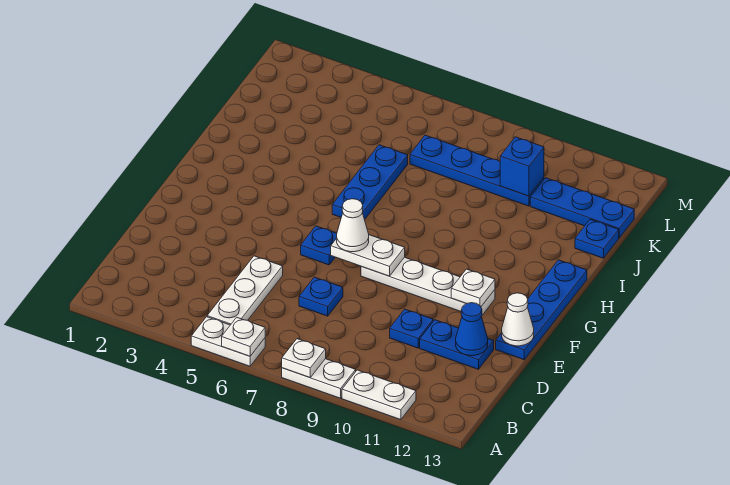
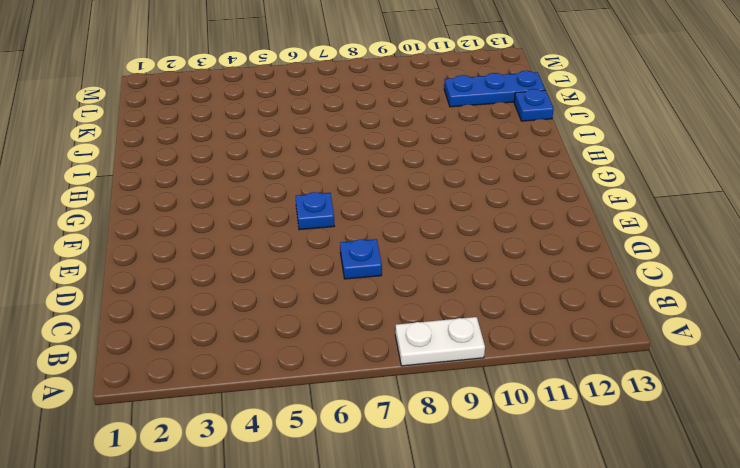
none -> white plate A5:A6 level 1
none -> white plate A10:A11 level 1
none -> white plate B5:D5 level 1

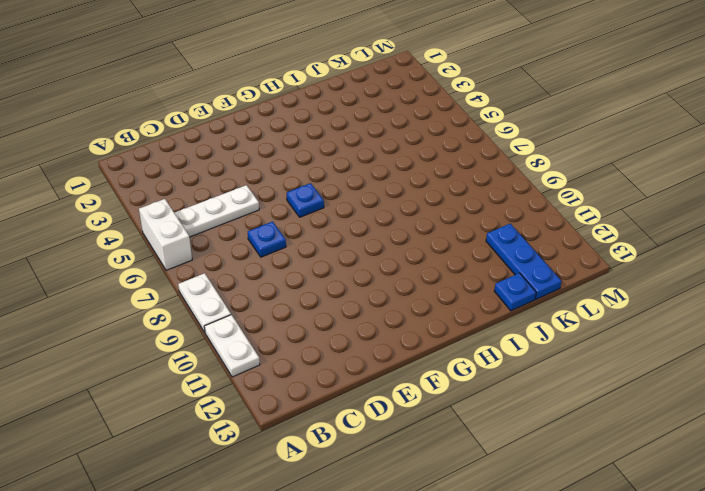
white brick A5:A6 level 1 -> white plate A5:A6 level 1
none -> blue plate D10 level 1
none -> blue plate D11:D12 level 1
none -> blue plate E13:H13 level 1

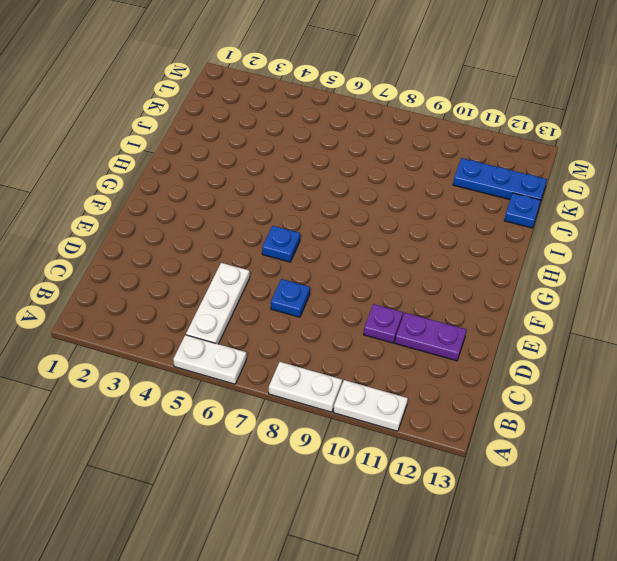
purple plate D10 level 1 -> blue plate D10 level 1
purple plate D11:D12 level 1 -> blue plate D11:D12 level 1
none -> blue plate E13:H13 level 1
none -> white plate F8:F11 level 1
none -> blue plate H6:J6 level 1

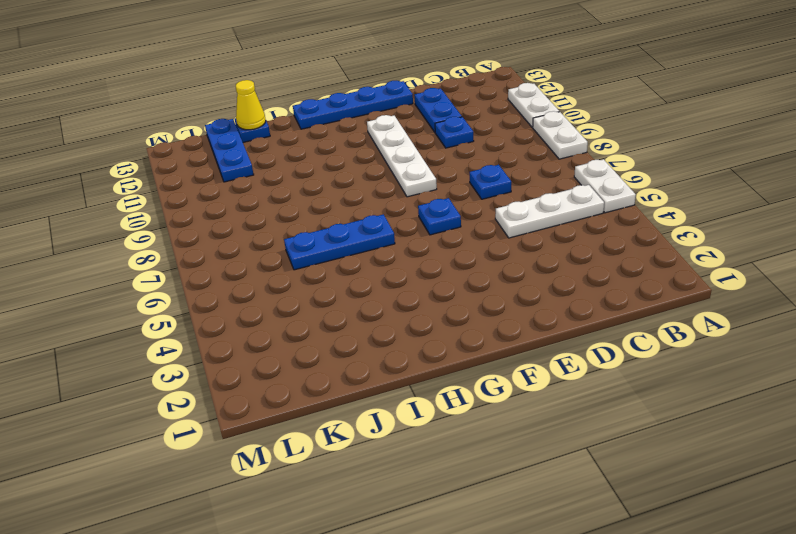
yellow cone J13 level 2 -> none
none -> blue plate K7:K10 level 1
none -> white plate A6 level 2
none -> white plate A8 level 2

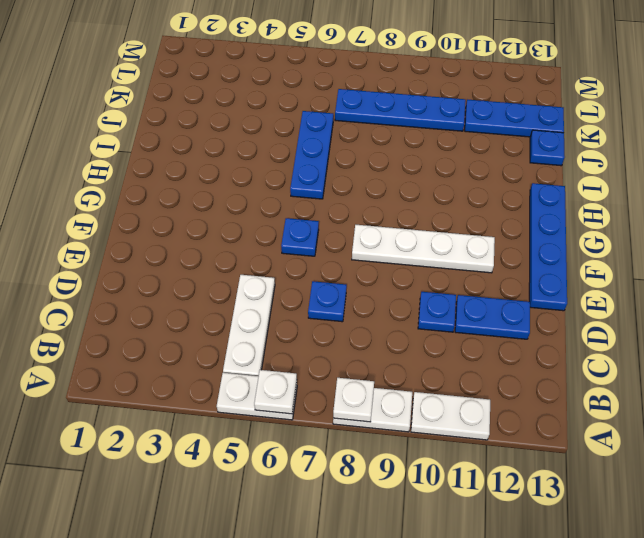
none -> blue cone D12 level 2
none -> white cone E13 level 2
none -> white plate F7:F8 level 2

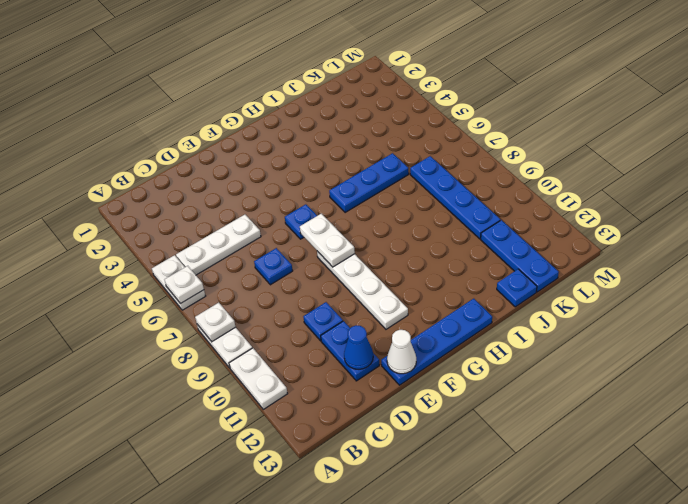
none -> white plate F11 level 2
none -> blue brick K10 level 2
none -> white cone F7 level 3

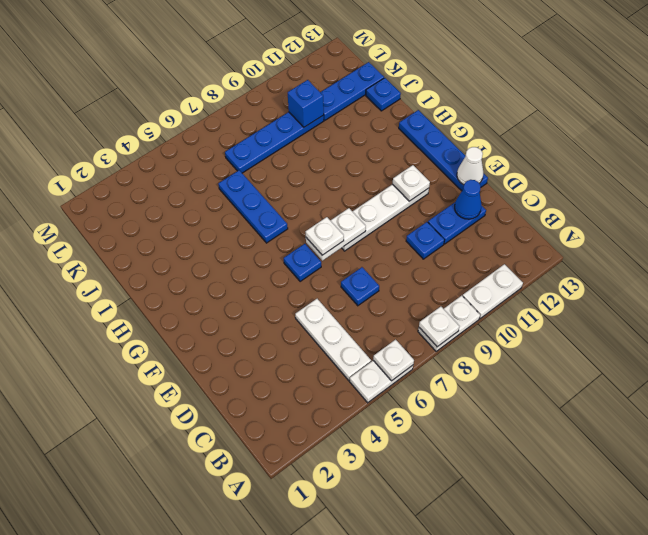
white plate F7 level 3 -> white cone F7 level 3

